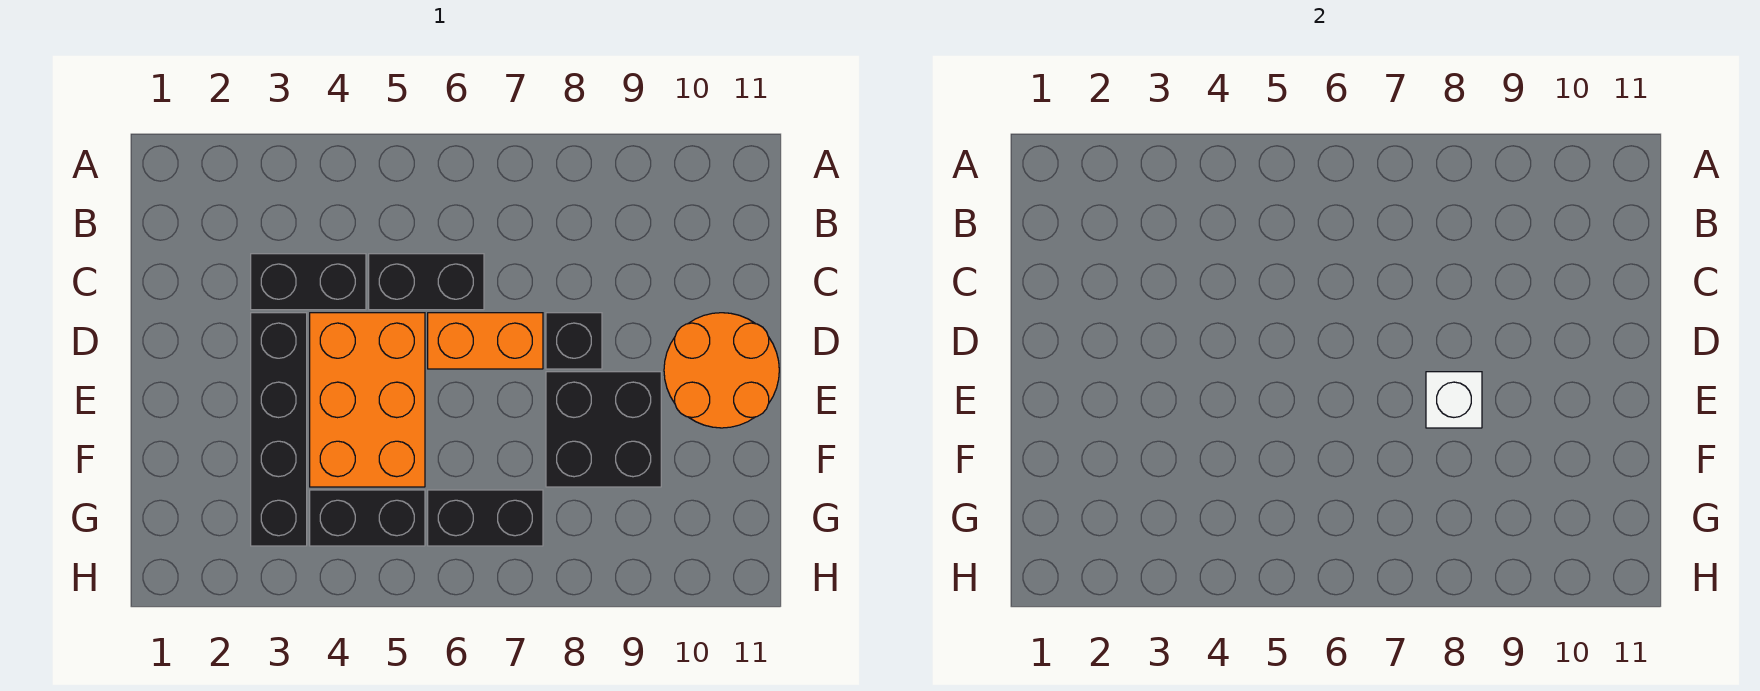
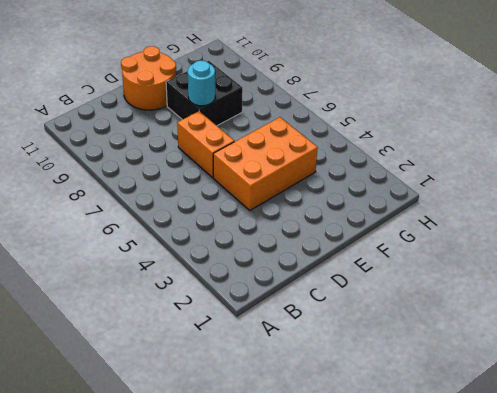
cyan round brick E8 level 2 -> white brick E8 level 2
none -> black brick C3:C4 level 1
none -> black brick C5:C6 level 1

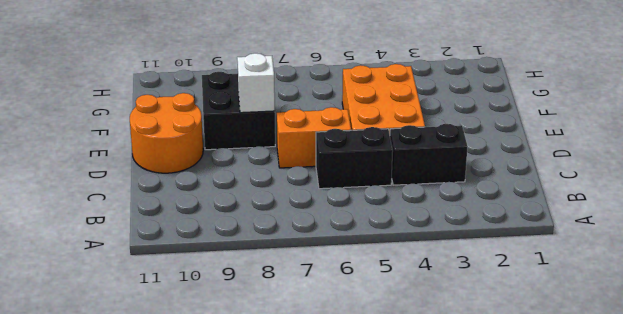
none -> black brick D3:G3 level 1
none -> black brick D8 level 1

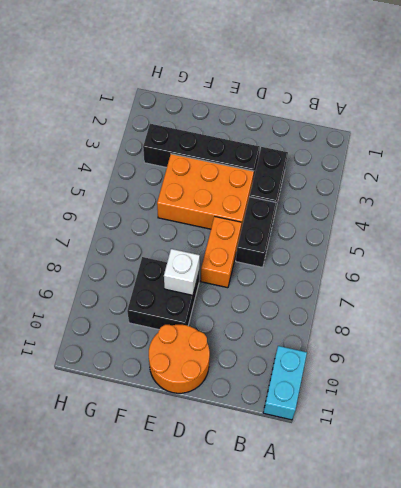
cyan brick A10:A11 level 1 -> none
none -> black brick D8 level 1
none -> black brick G4:G5 level 1

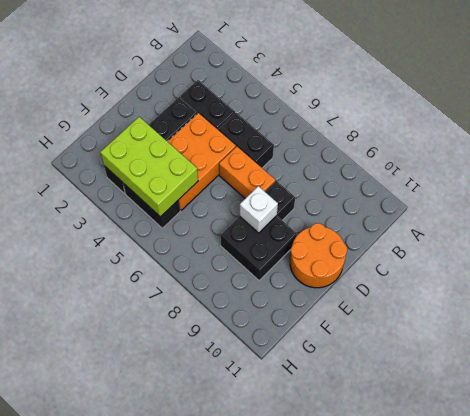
lime brick F3:G5 level 2 -> none
none -> black brick G6:G7 level 1

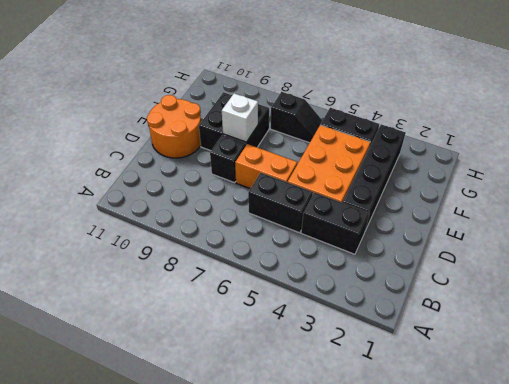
black slope G6:G7 level 1 top 7 -> black brick G6:G7 level 1

